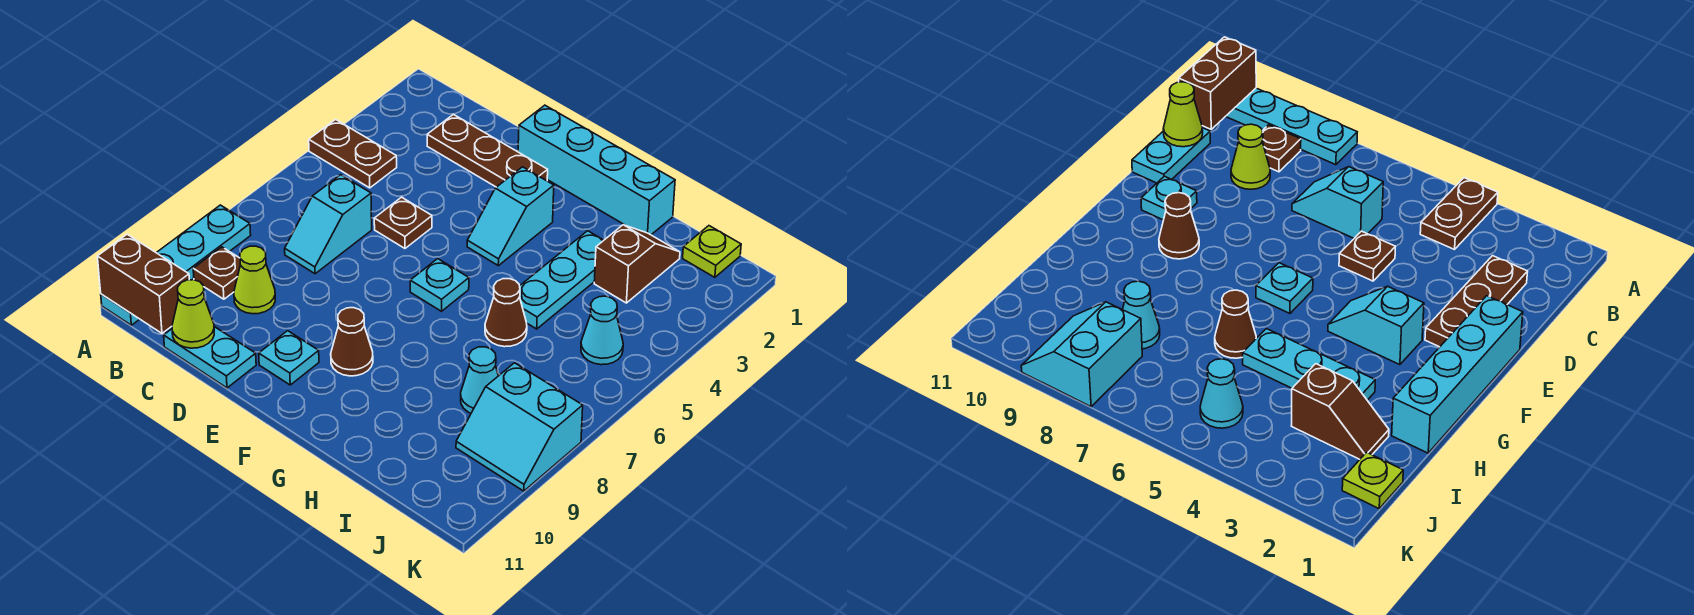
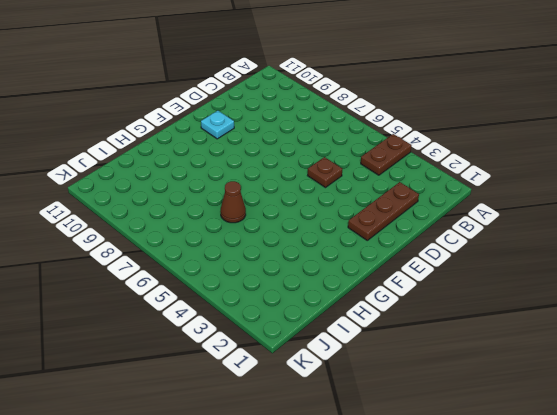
none -> cyan plate A8:A11 level 1
none -> brown plate B9 level 1
none -> cyan slope C6:C7 level 1 top 6

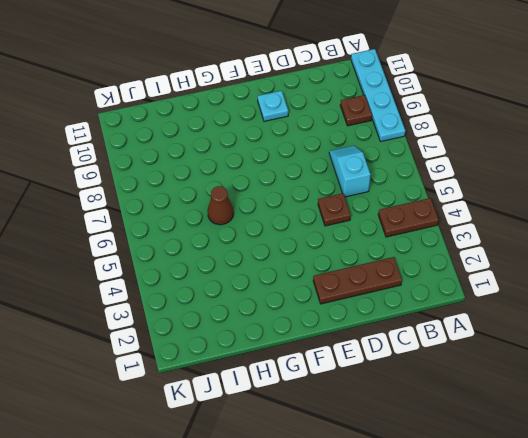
none -> lime cone C9 level 1
none -> cyan plate C11:D11 level 1
none -> cyan brick E1:H1 level 1

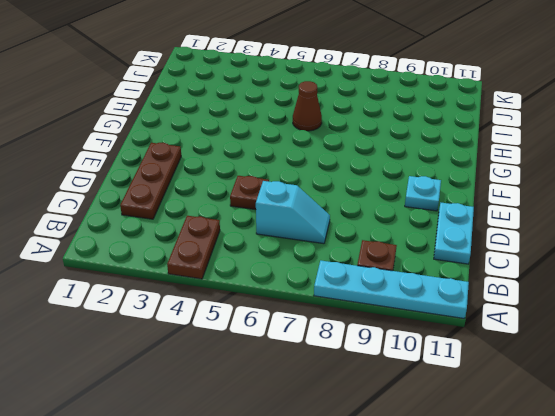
none -> lime cone C9 level 1
none -> cyan brick E1:H1 level 1
none -> cyan slope F3:F4 level 1 top 3

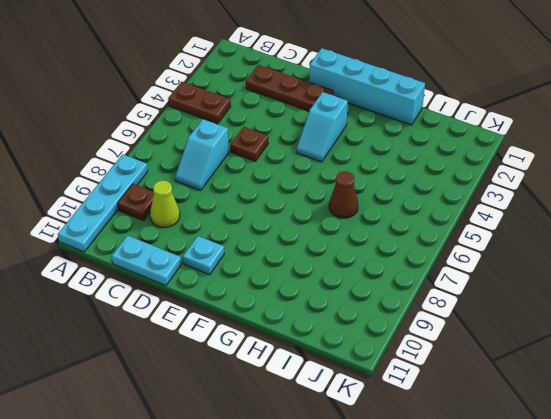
none -> cyan plate F6 level 1
none -> brown cone F9 level 1
none -> cyan plate H3:H5 level 1

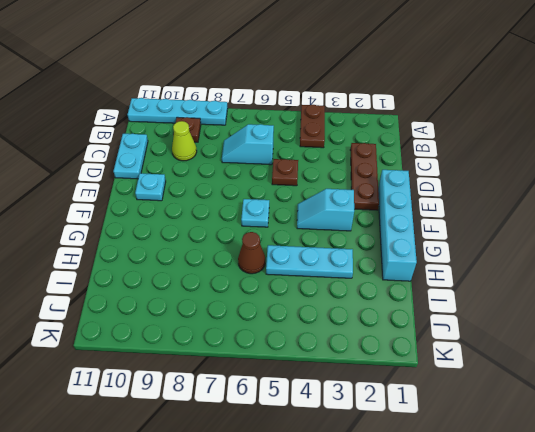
none -> brown cone F9 level 1
none -> brown slope I2:I3 level 1 top 3
none -> cyan cone I8 level 1

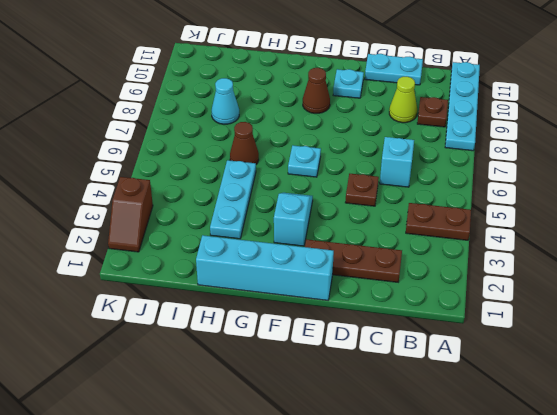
brown slope K2:K3 level 1 top 3 -> brown slope I2:I3 level 1 top 3
none -> lime plate J1 level 1
none -> cyan cone J5 level 1
none -> cyan slope J8:K9 level 1 top 8

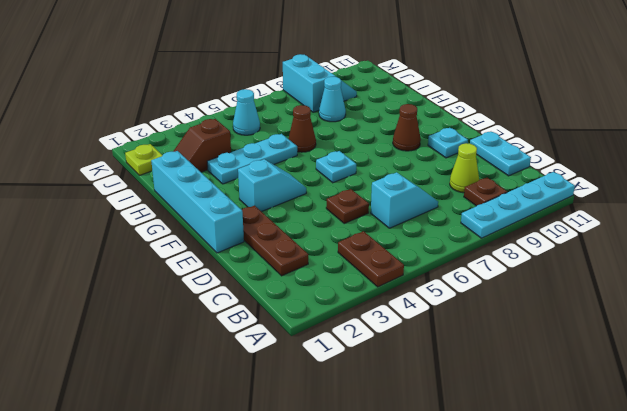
none -> brown brick A11:B11 level 2
none -> lime cone C11 level 2

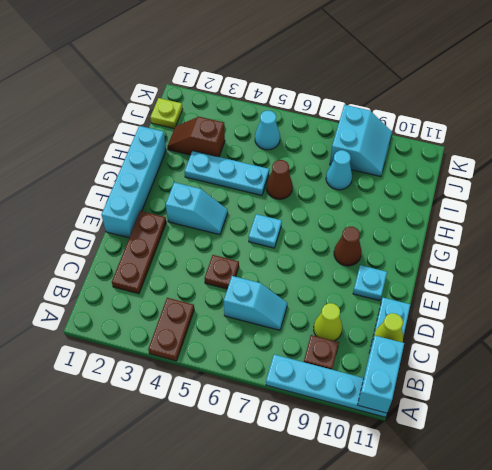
cyan brick A11:B11 level 2 -> brown brick A11:B11 level 2

